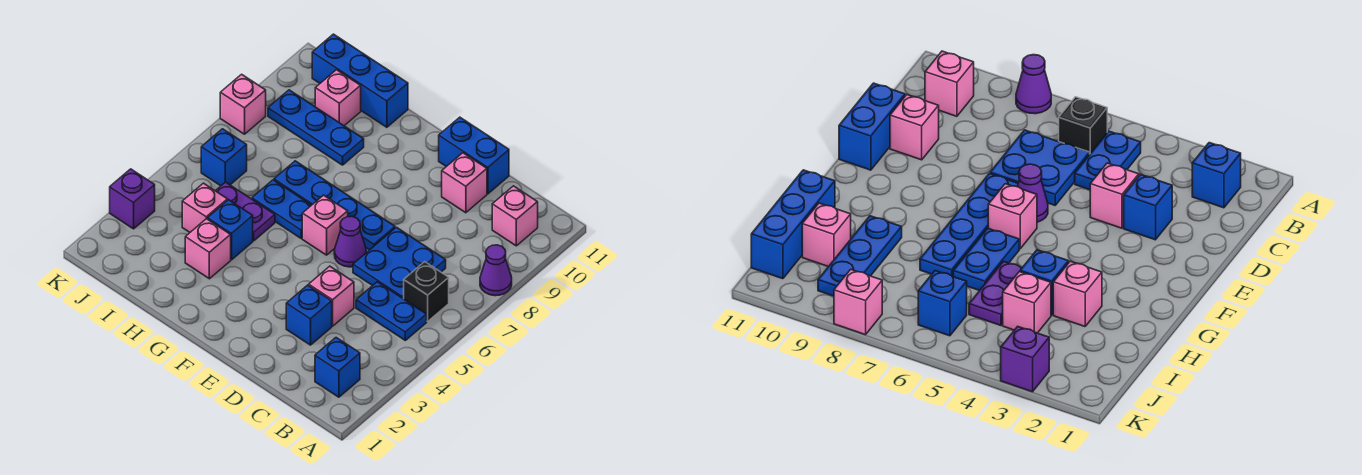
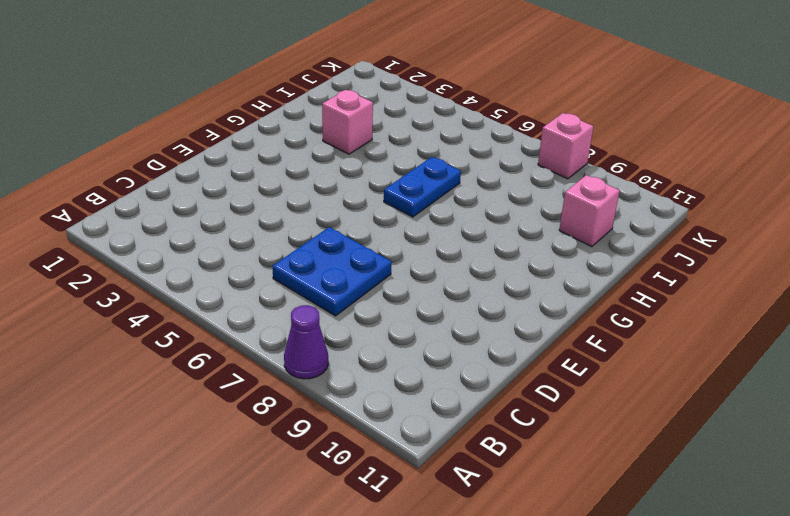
none -> blue brick B2 level 1
none -> blue plate B5:C5 level 1
none -> black brick B6 level 1

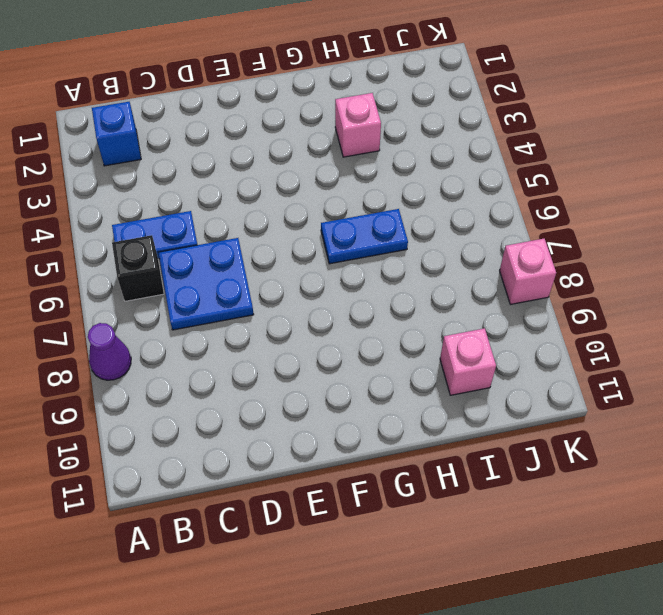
none -> pink brick B10 level 1
none -> blue brick D3 level 1
none -> pink brick D4 level 1

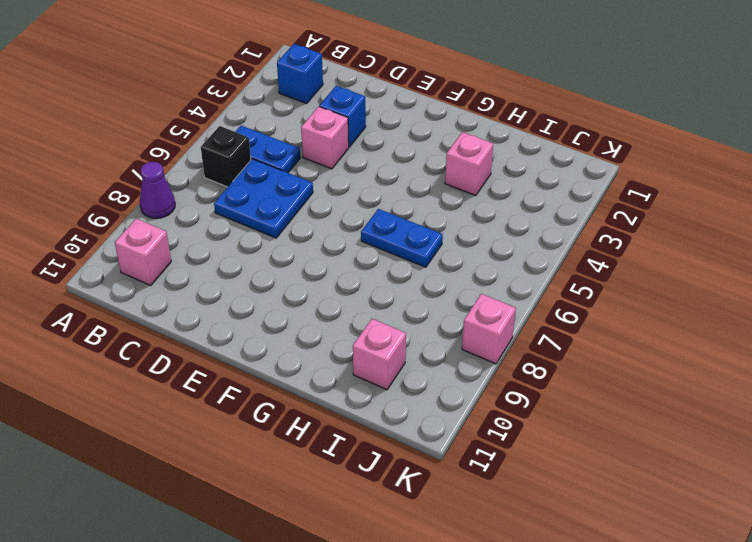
none -> pink brick D10 level 1
none -> blue brick D11:E11 level 1
none -> purple cone E6 level 1

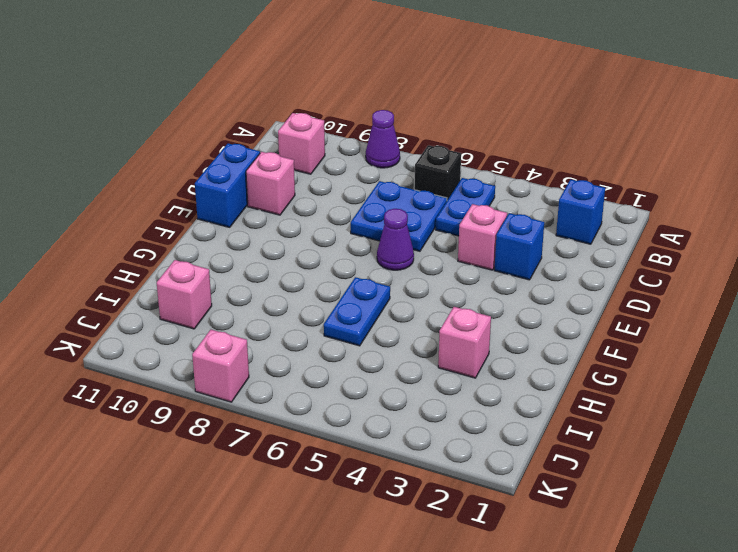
none -> blue plate E7:H7 level 1
none -> pink brick F6 level 1
none -> blue brick H4 level 1

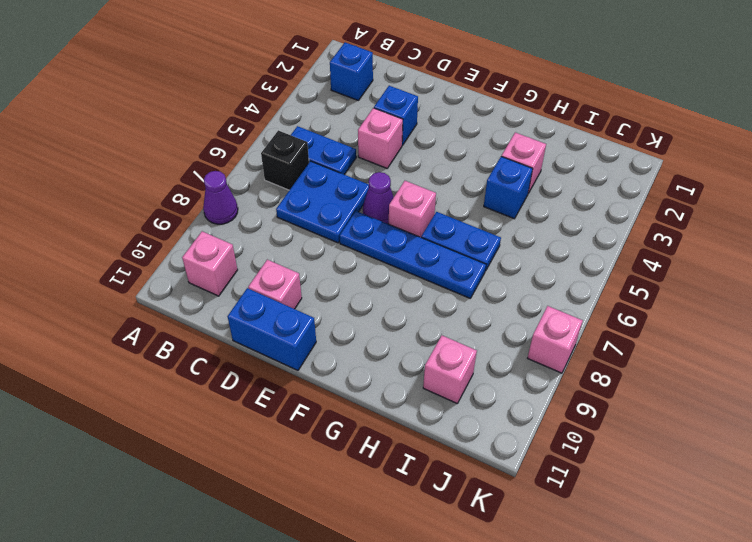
none -> purple plate H5:I5 level 1
none -> blue plate H9:J9 level 1
none -> blue brick H11:J11 level 1

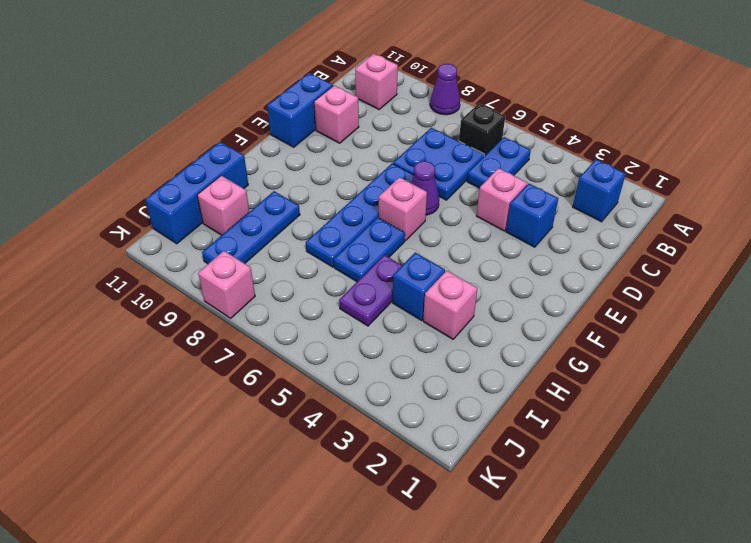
none -> pink brick I4 level 1
none -> blue brick J6 level 1
none -> purple brick K3 level 1

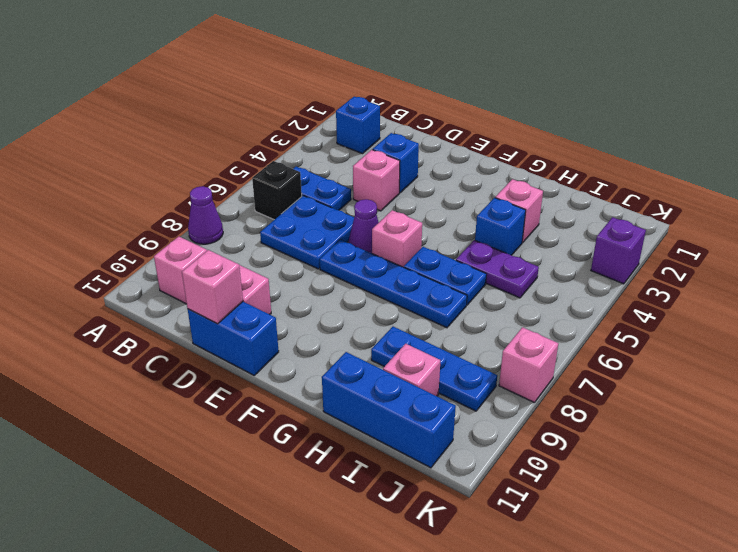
pink brick D11 level 2 -> pink brick I4 level 1
none -> blue brick J6 level 1

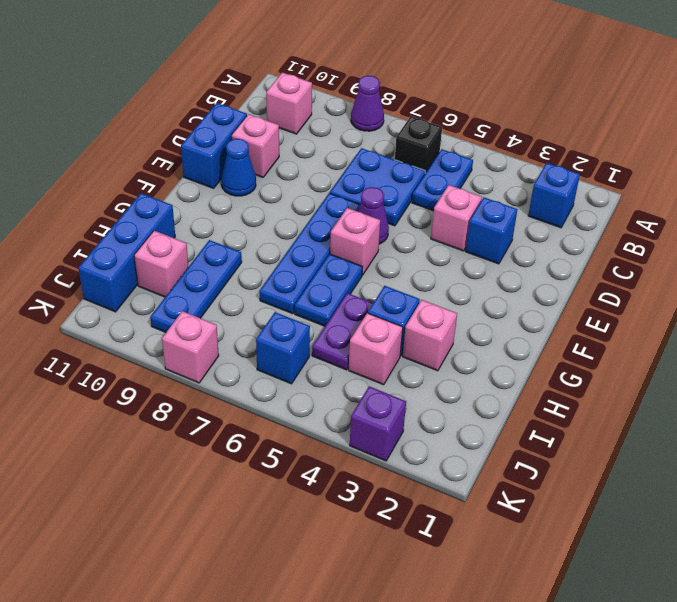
blue cone E10 level 1 -> none

